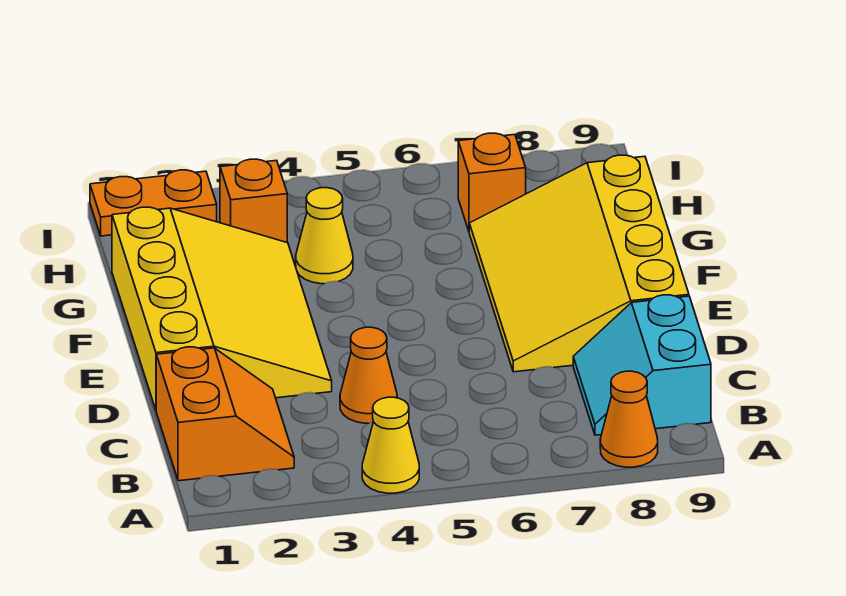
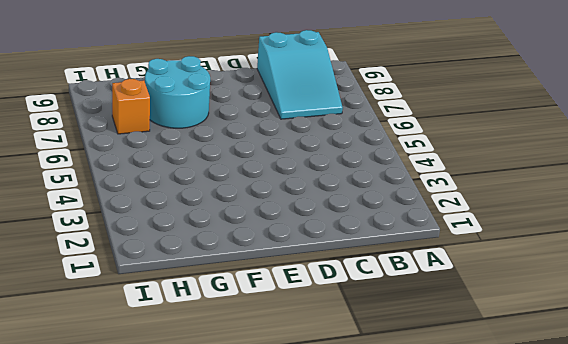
cyan slope B7:C9 level 1 top 9 -> cyan slope B8:C9 level 1 top 9
cyan round brick F7:G8 level 1 -> yellow slope D7:G9 level 1 top 9
none -> yellow cone A4 level 1
none -> orange cone A8 level 1

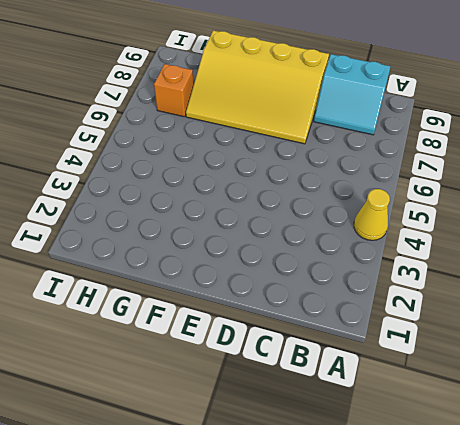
none -> orange cone A8 level 1
none -> orange slope B1:C2 level 1 top 1

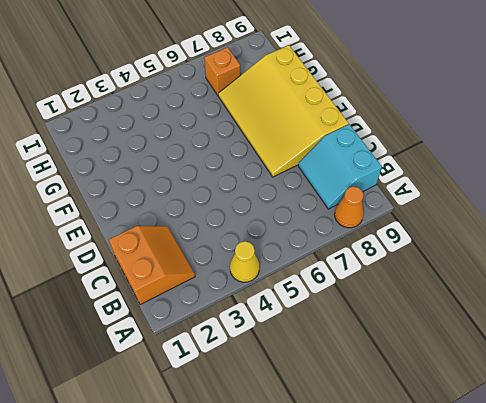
none -> orange cone C4 level 1
none -> yellow slope D1:G3 level 1 top 1

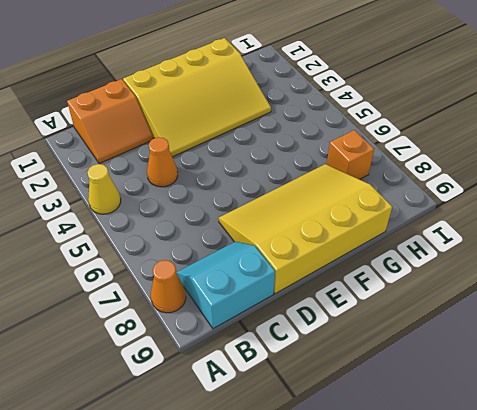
none -> yellow cone G4 level 1
none -> orange brick H3 level 1

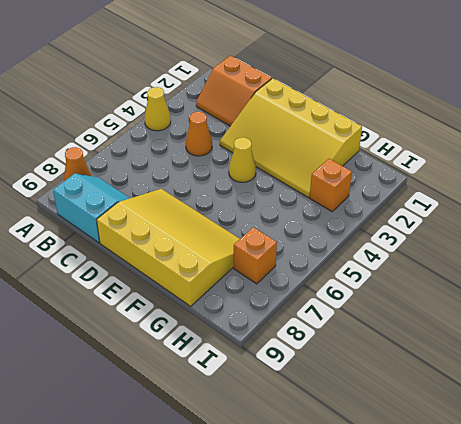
yellow cone E4 level 1 -> yellow cone G4 level 1
none -> orange plate I1:I2 level 1

